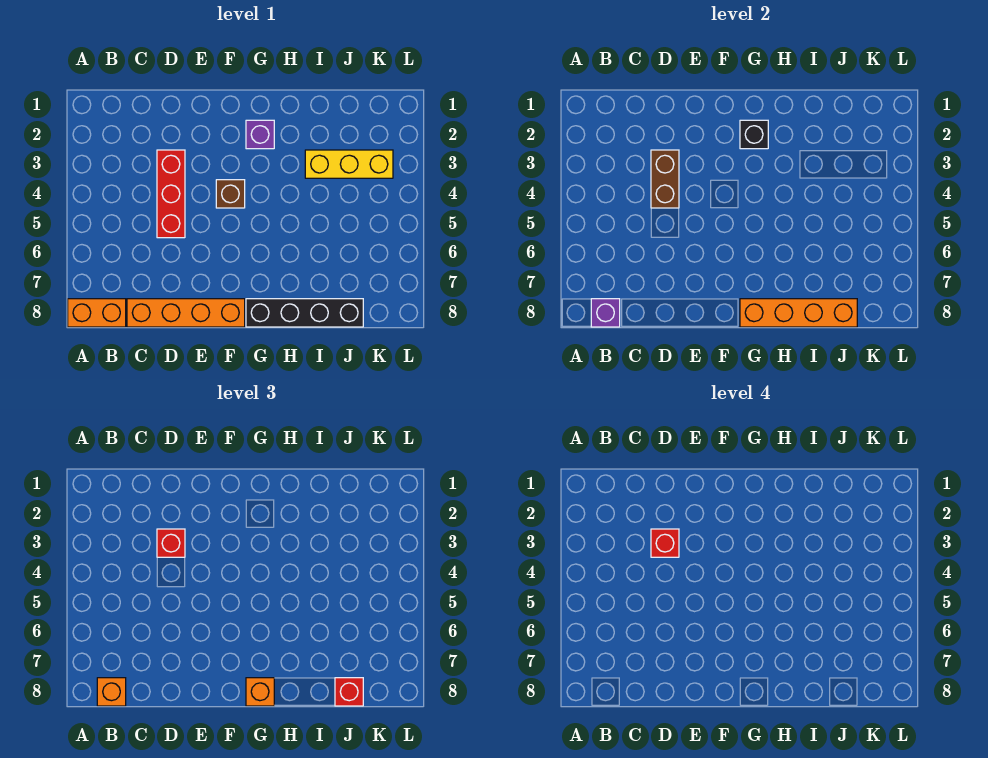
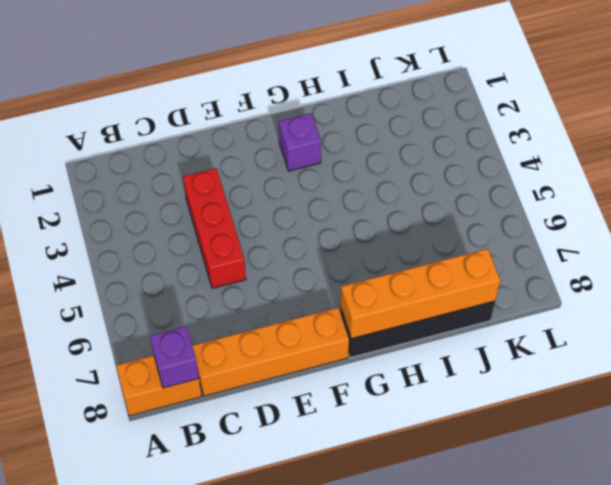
none -> brown brick F4 level 1
none -> yellow brick I3:K3 level 1
none -> brown brick D3:D4 level 2

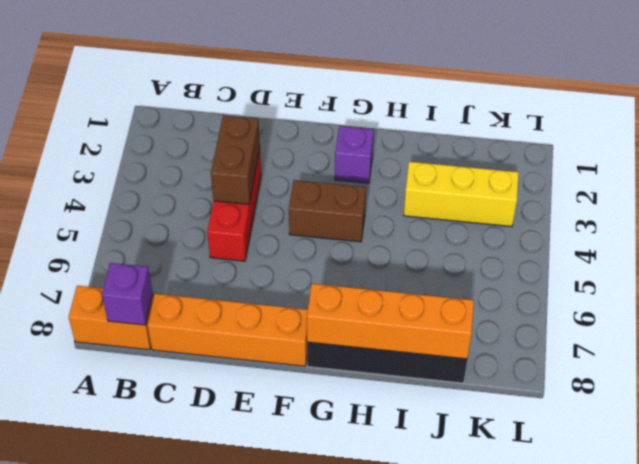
brown brick F4:G4 level 1 -> brown brick F4 level 1
none -> black brick G2 level 2
none -> orange brick B8 level 3
none -> red brick D3 level 3

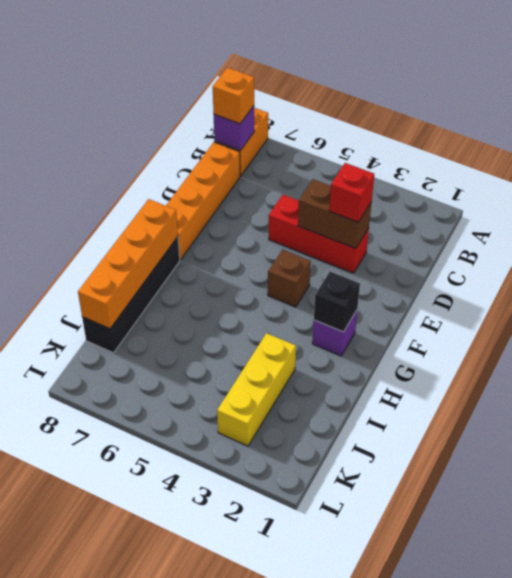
none -> orange brick G8 level 3
none -> red brick J8 level 3
none -> red brick D3 level 4

